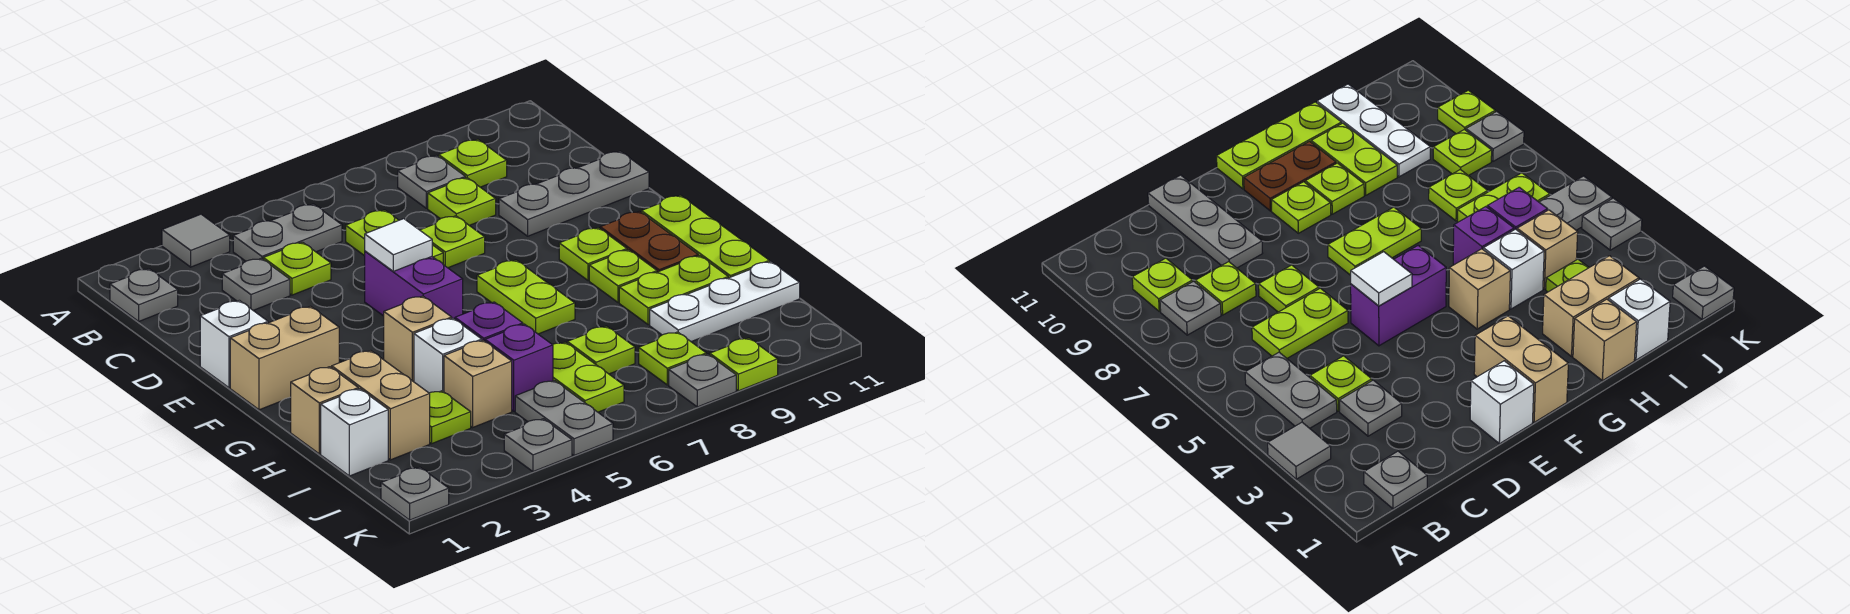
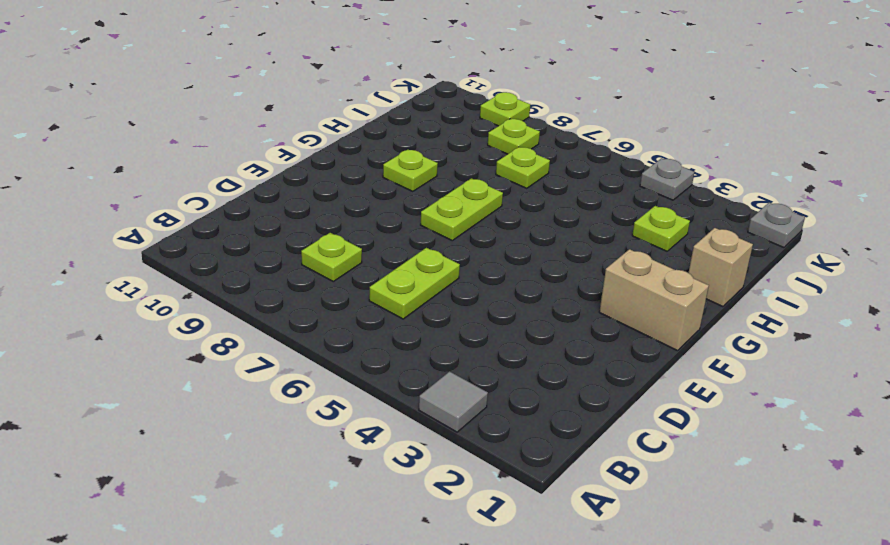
none -> grey plate B1 level 1
none -> grey plate B4:B5 level 1
none -> grey plate B8 level 1
none -> lime plate B9 level 1

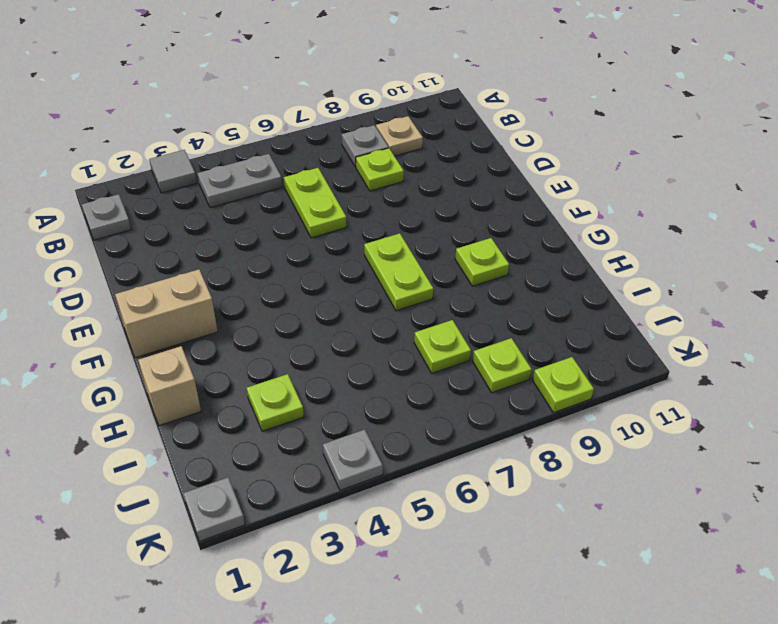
tan plate B9 level 1 -> lime plate B9 level 1
none -> grey plate C3 level 1
none -> lime plate C4 level 1
none -> lime plate D7 level 1
none -> grey plate D9:D11 level 1

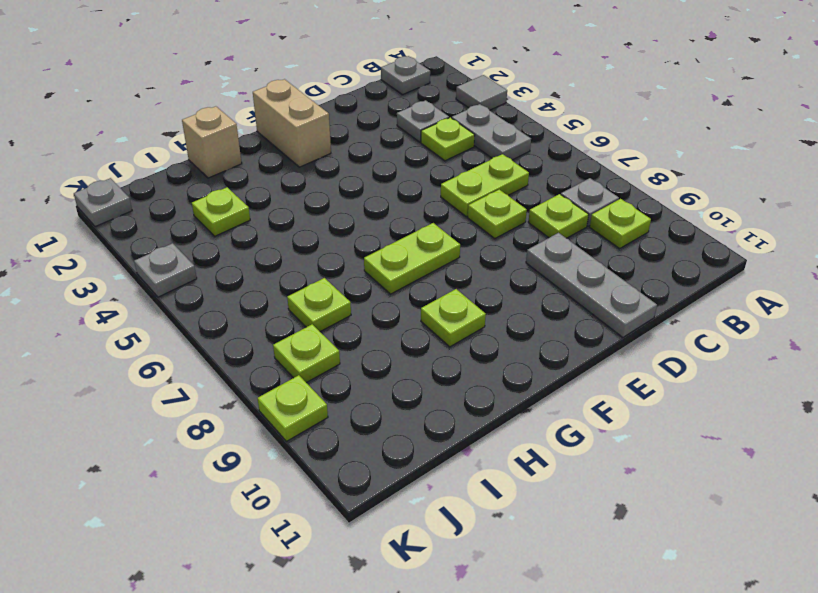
none -> white brick E1 level 1
none -> purple brick E5:F5 level 1
none -> lime plate F9 level 1
none -> brown plate F10:G10 level 1

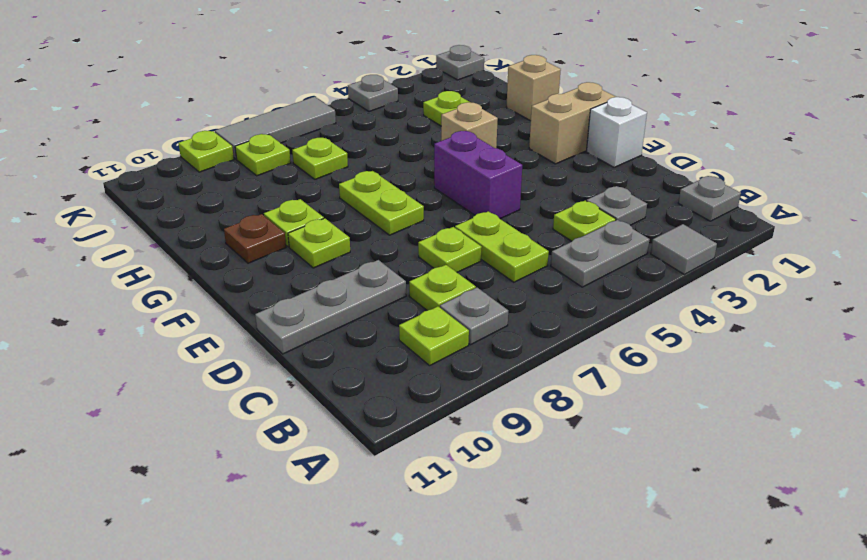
brown plate G10 level 1 -> brown plate F10:G10 level 1
grey tile K6:K8 level 1 -> grey plate K8 level 1
none -> lime plate F11:H11 level 1
none -> tan brick H2:I2 level 1
none -> white brick H4 level 1
none -> purple brick H5 level 1

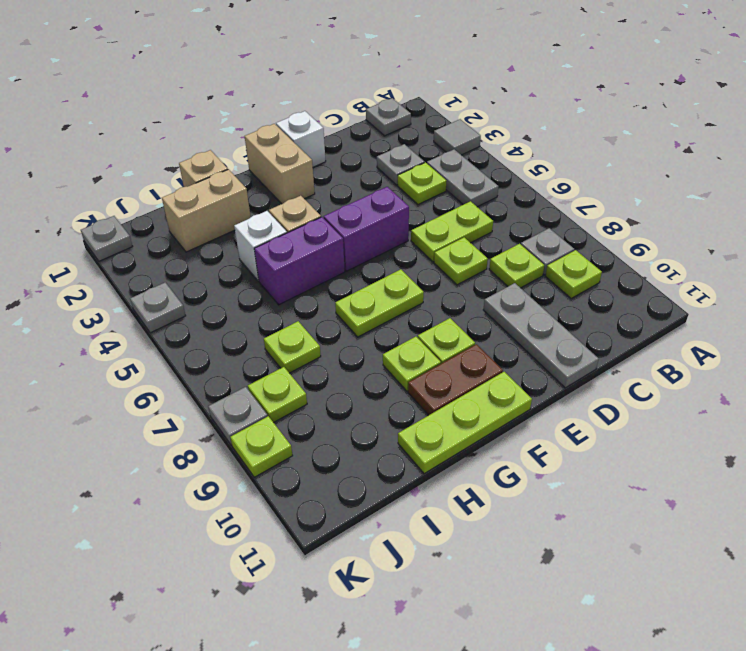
purple brick G5:H5 level 1 -> purple brick H5 level 1
none -> lime plate H9:H10 level 1
none -> white brick I1 level 1
none -> lime plate I3 level 1
none -> tan brick I4 level 1

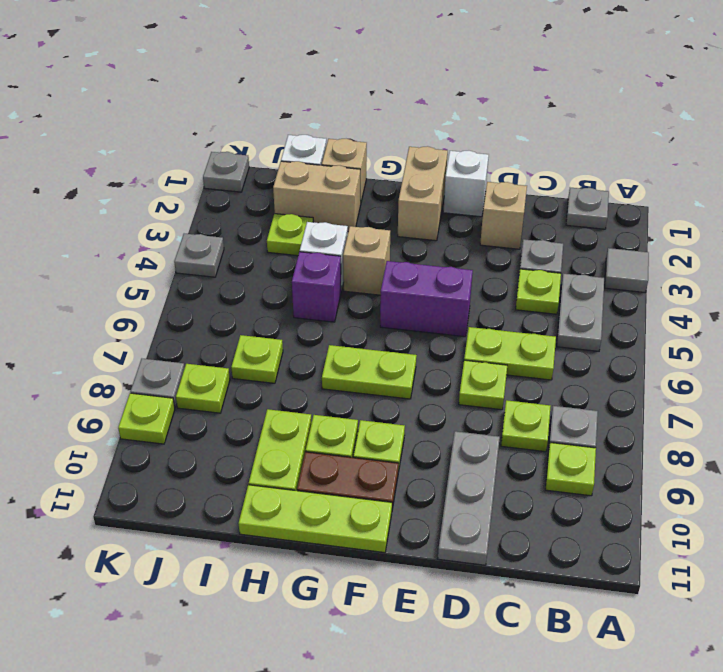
tan brick D2 level 1 -> tan brick I4 level 1
none -> purple brick I5 level 1
none -> lime plate I6:J6 level 1
none -> white plate I9:I11 level 1
none -> grey plate J5:K5 level 1

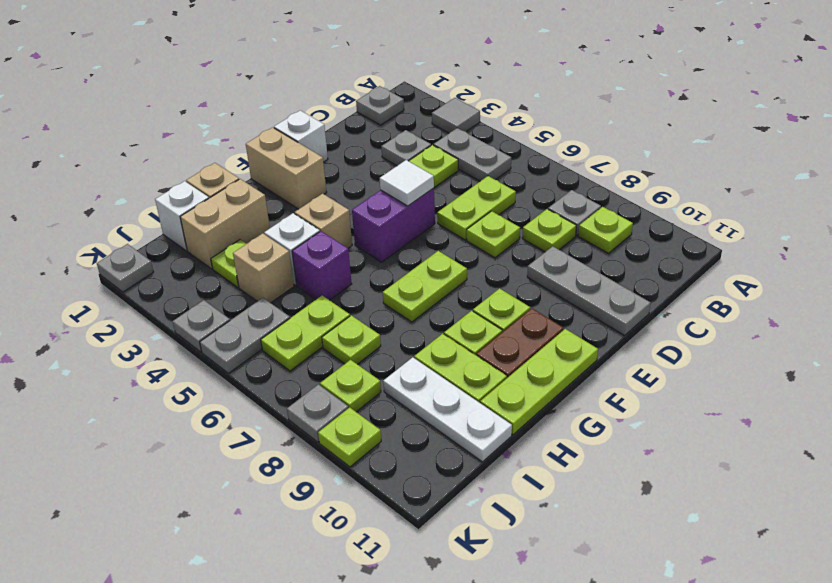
none -> purple brick I5 level 1

